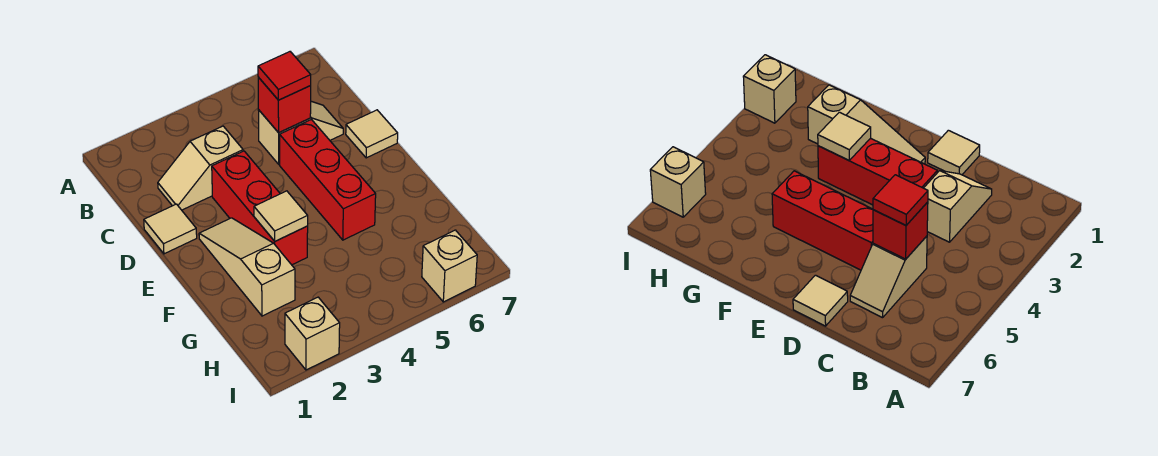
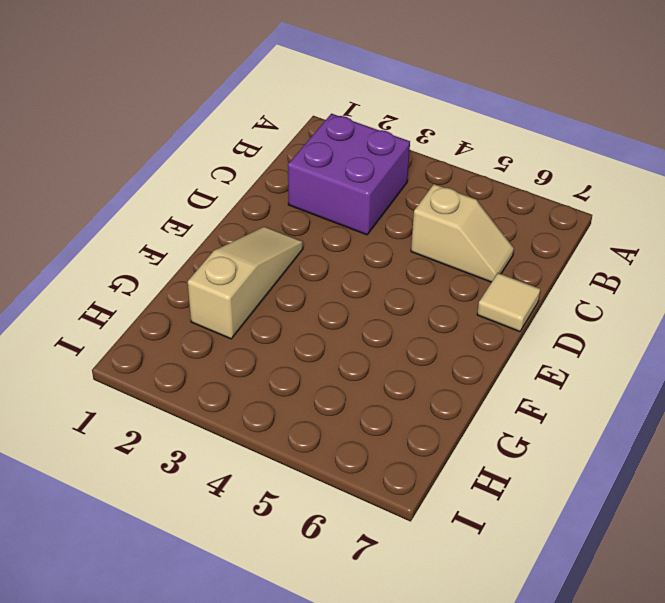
purple brick B2:C3 level 1 -> tan slope C2:C3 level 1 top 3
none -> tan tile D1 level 1
none -> red brick D3:F3 level 1
none -> red brick D5:F5 level 1

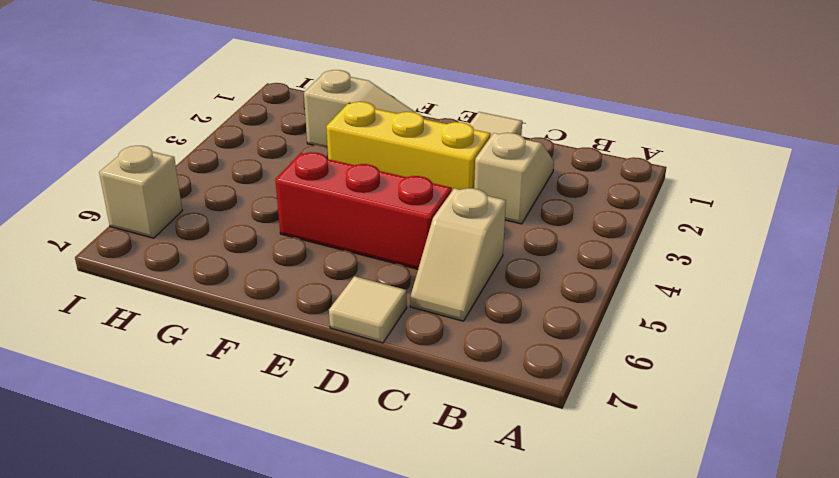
yellow brick D3:F3 level 1 -> red brick D3:F3 level 1
none -> tan brick I2 level 1
none -> red brick C5 level 2
none -> tan tile F3 level 2

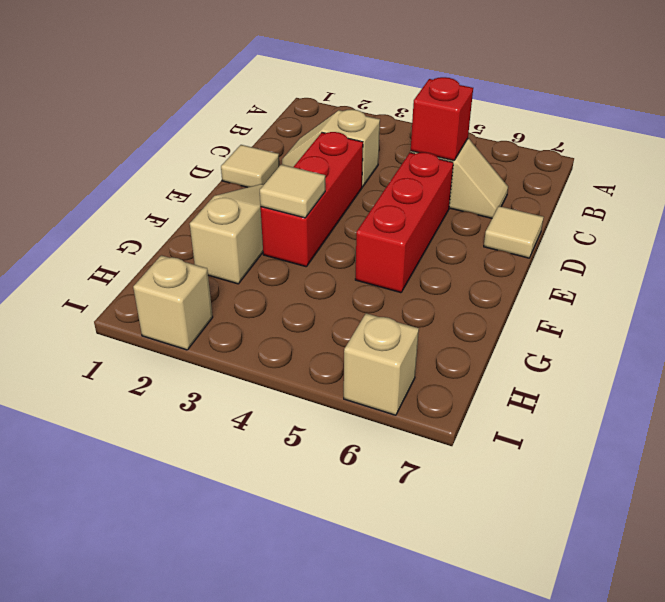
none -> red tile C5 level 3

